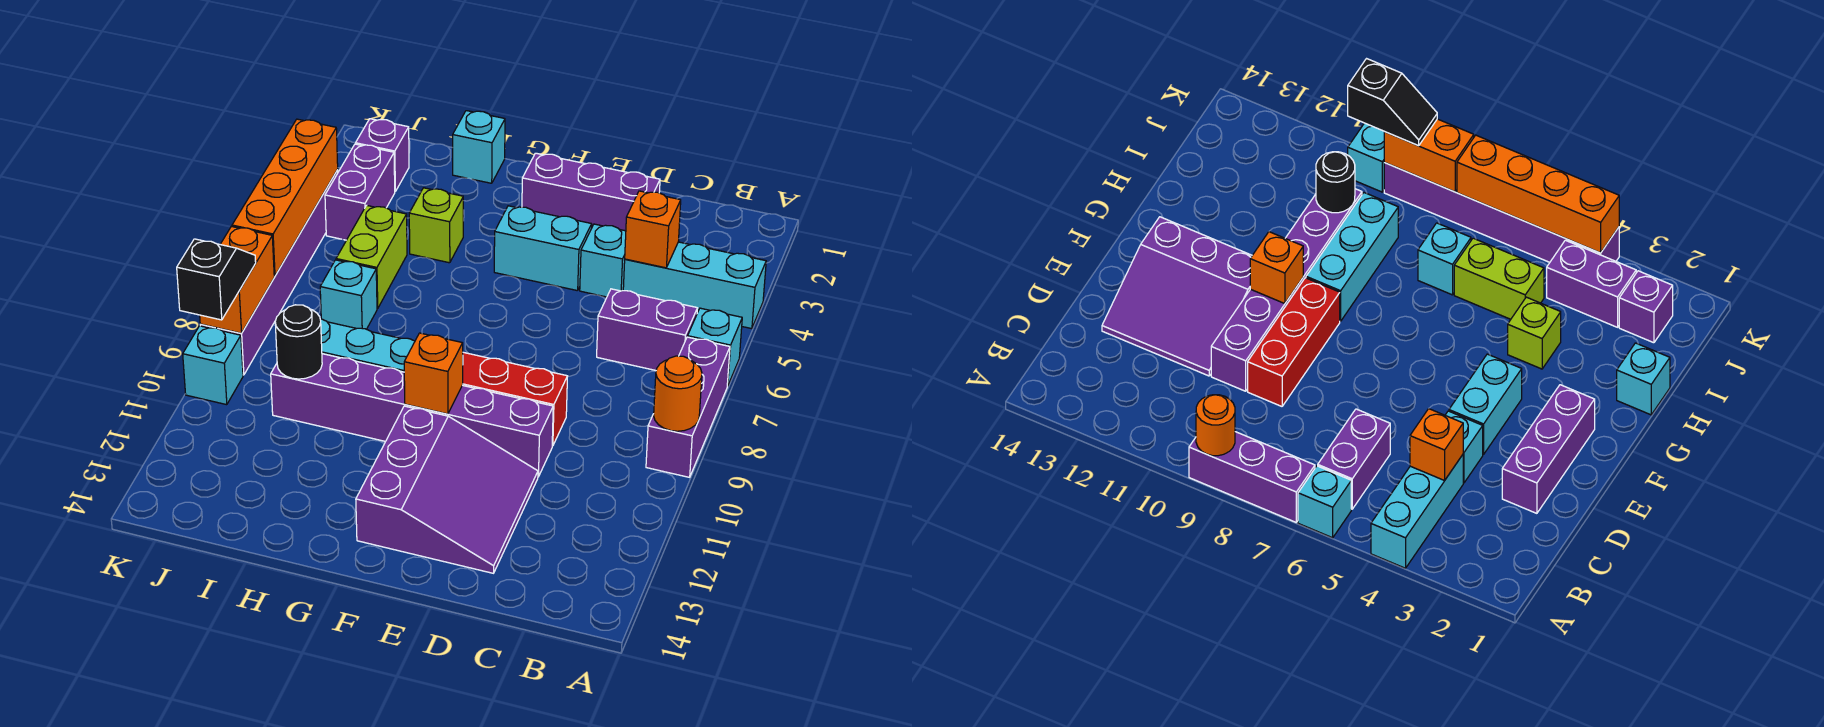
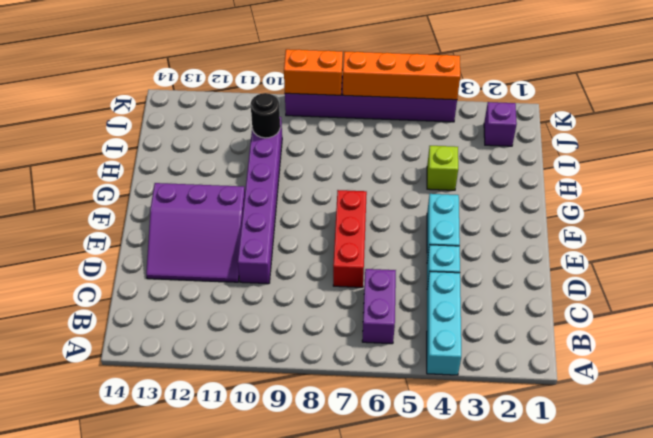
red brick D7:F7 level 1 -> red brick D9:F9 level 1
none -> cyan brick A6 level 1
none -> purple brick A7:A9 level 1
none -> purple brick D2:F2 level 1

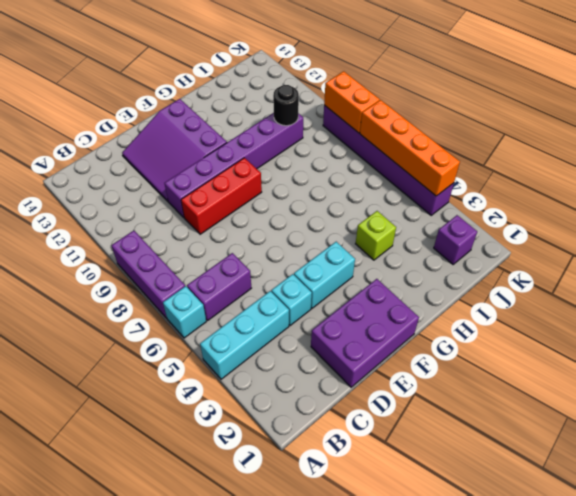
purple brick D1:F2 level 1 -> purple brick D2:F2 level 1
none -> cyan brick G9:I9 level 1
none -> cyan brick H1 level 1
none -> lime brick I5:I6 level 1

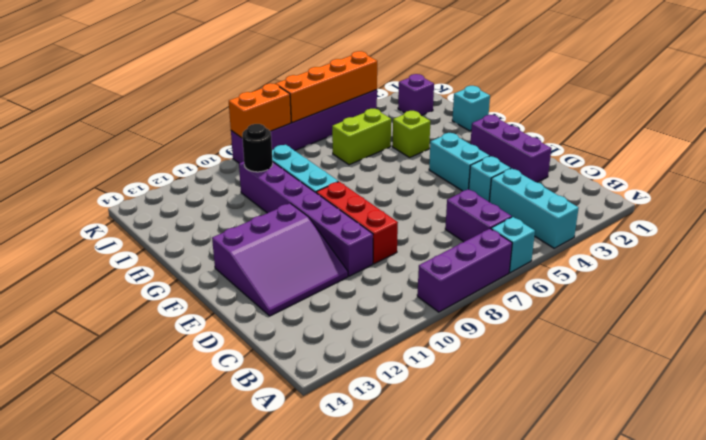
none -> cyan brick I7 level 1
none -> purple brick J3:J4 level 1
none -> cyan brick K10 level 1

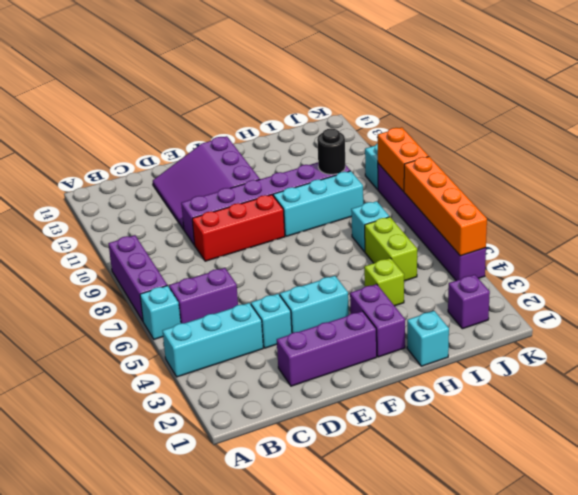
purple brick G2:G3 level 1 -> purple brick J3:J4 level 1
none -> orange round brick A9 level 2
none -> orange brick C4 level 2
none -> orange brick F10 level 2

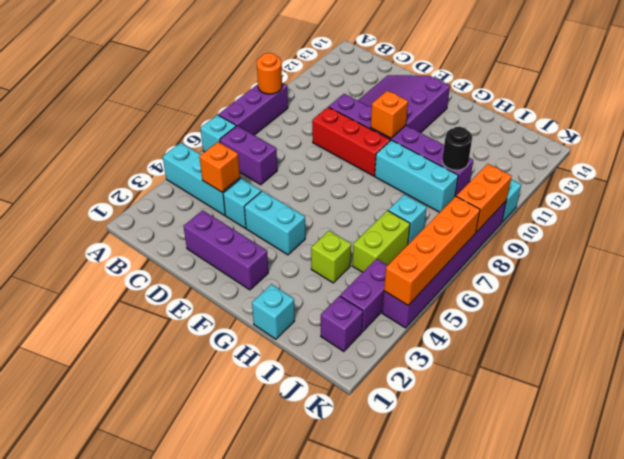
none -> black slope K9:K10 level 3 top 10

